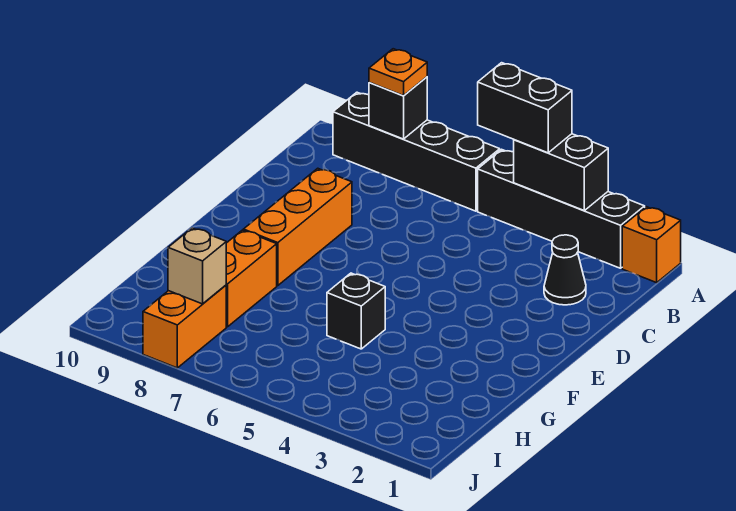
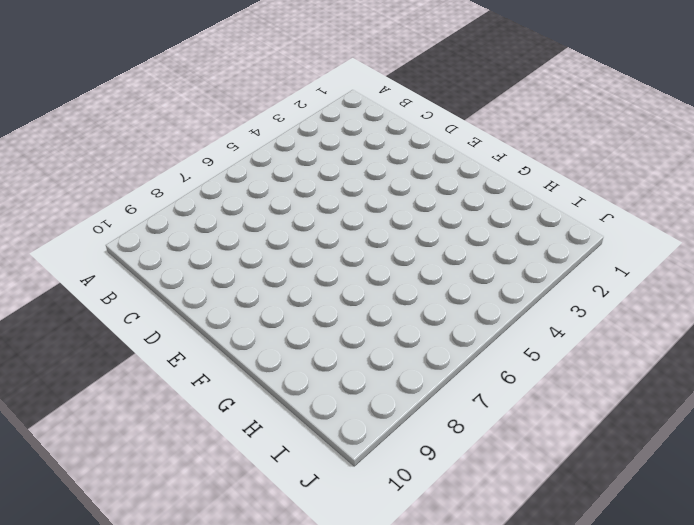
none -> orange brick A1 level 1
none -> black brick A2:A5 level 1
none -> black brick A6:A9 level 1

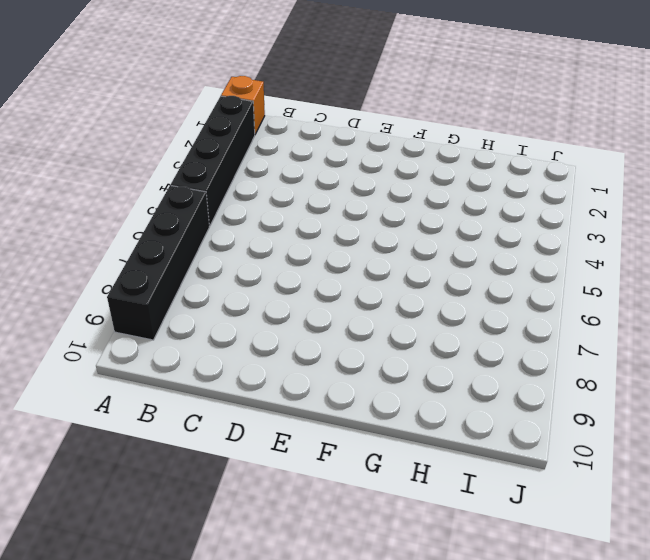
none -> black cone C2 level 1
none -> orange brick D8:F8 level 1
none -> black brick G5 level 1

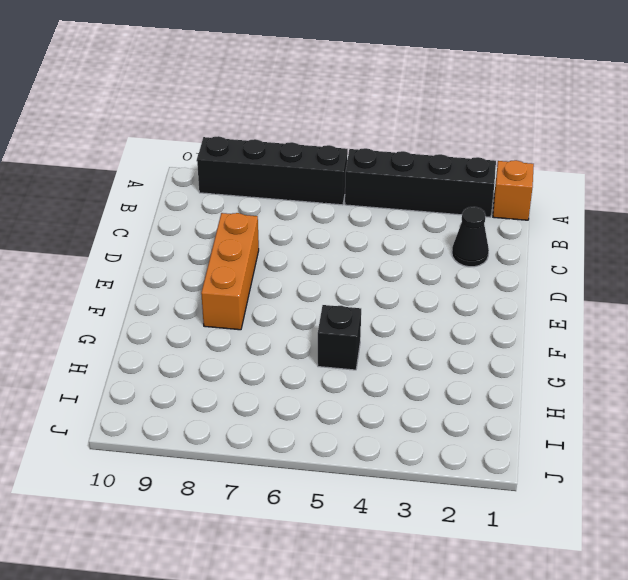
none -> orange brick G8:H8 level 1
none -> orange brick I8:J8 level 1
none -> black brick A3:A4 level 2

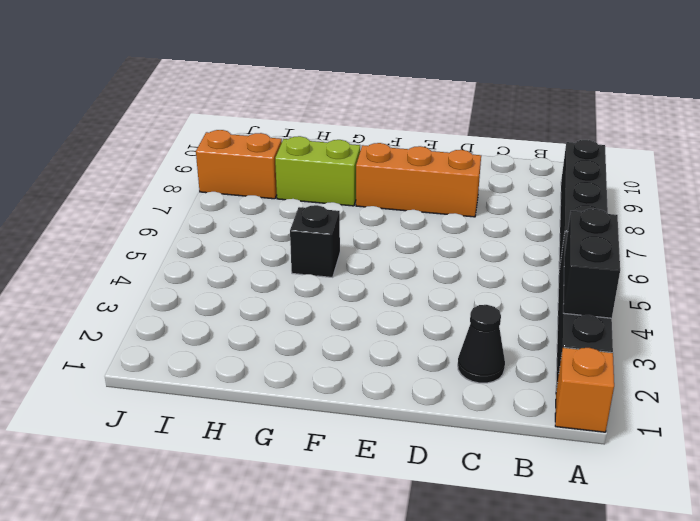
lime brick G8:H8 level 1 -> orange brick G8:H8 level 1
none -> black brick A8 level 2
none -> tan brick I8 level 2
none -> black brick A4:A5 level 3

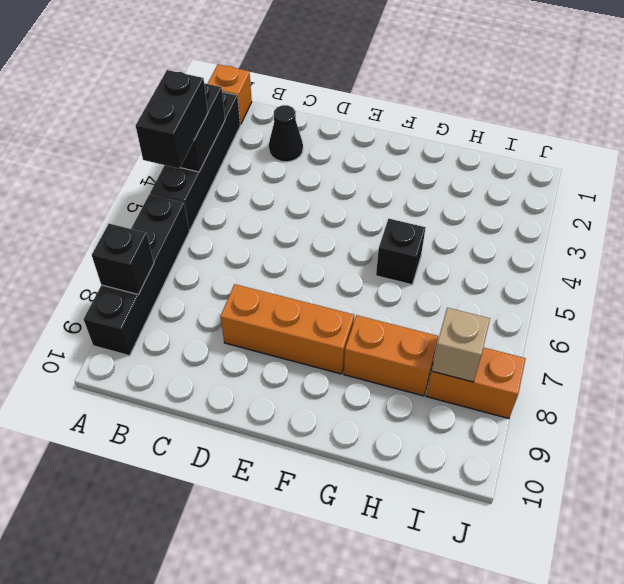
none -> orange plate A8 level 3

